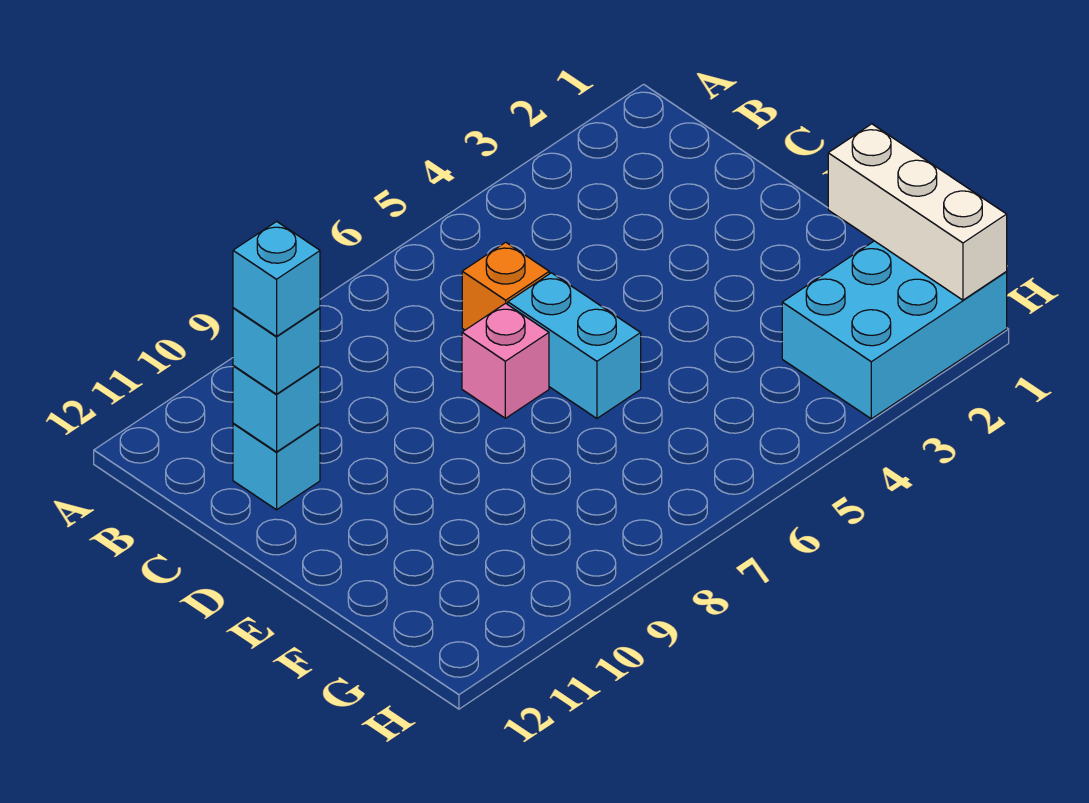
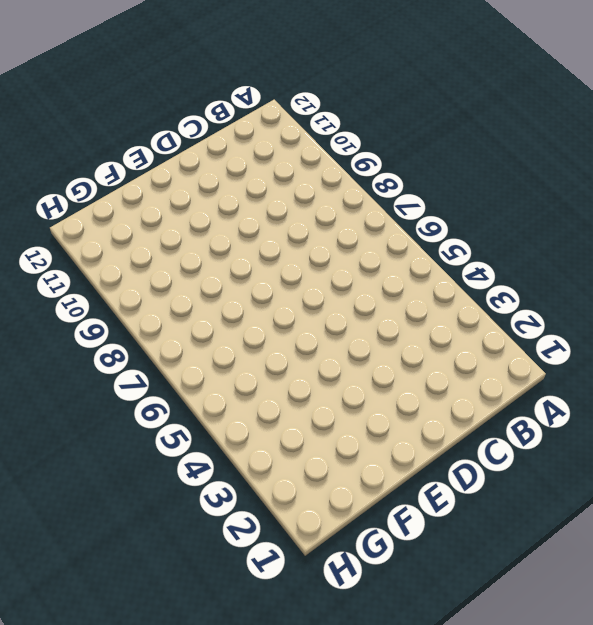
none -> orange brick C6 level 1
none -> cyan brick C11 level 1

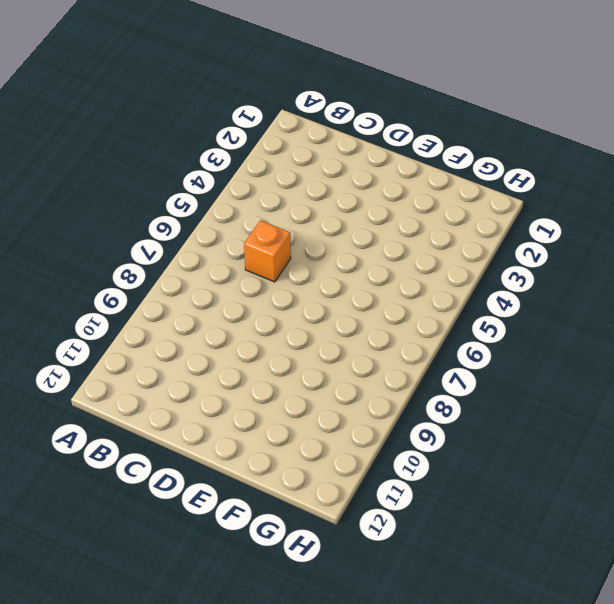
none -> cyan brick C11 level 1
none -> cyan brick D6:E6 level 1

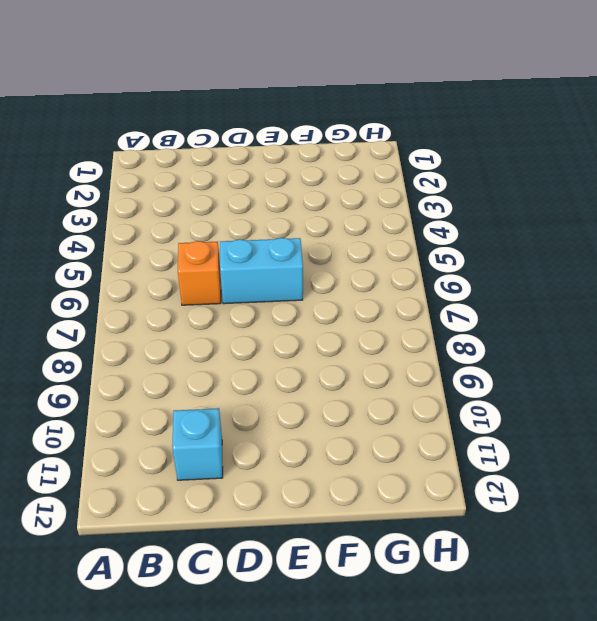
none -> pink brick D7 level 1
none -> cyan brick G1:H3 level 1

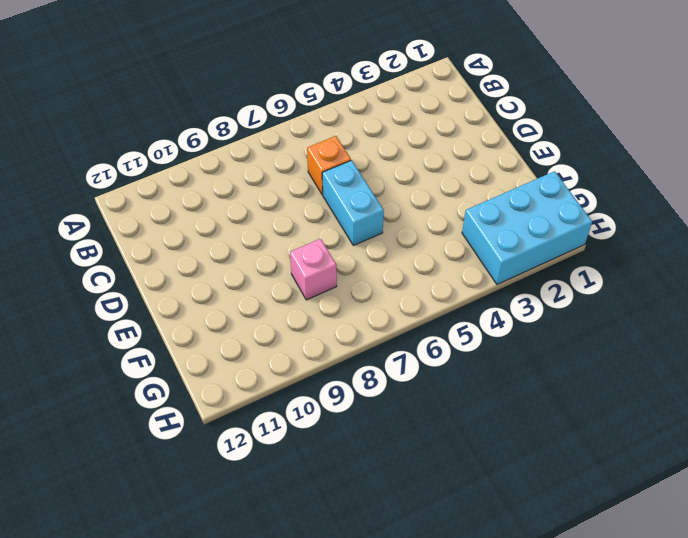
pink brick F8 level 1 -> pink brick D7 level 1
none -> cyan brick C11 level 1
none -> cyan brick C11 level 2

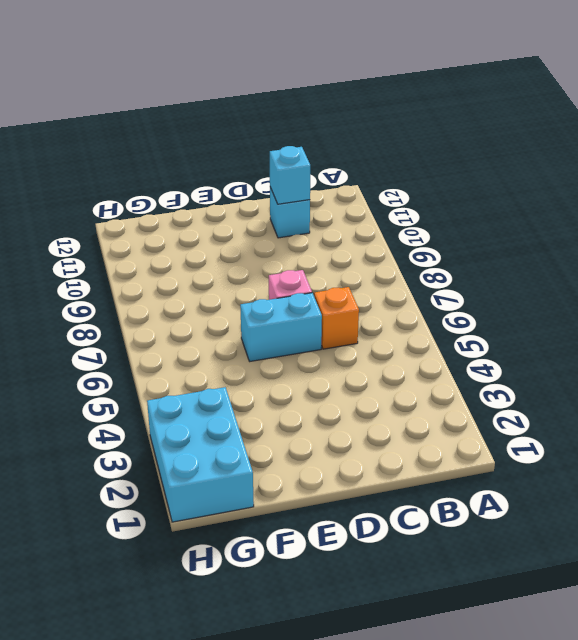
none -> white brick F1:H1 level 2
none -> cyan brick C11 level 3

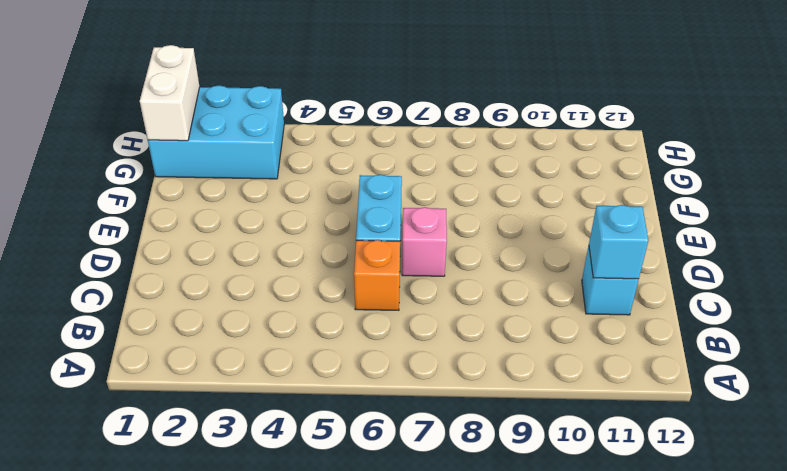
white brick G1:H1 level 2 -> white brick F1:H1 level 2
none -> cyan brick C11 level 3
none -> cyan brick C11 level 4

